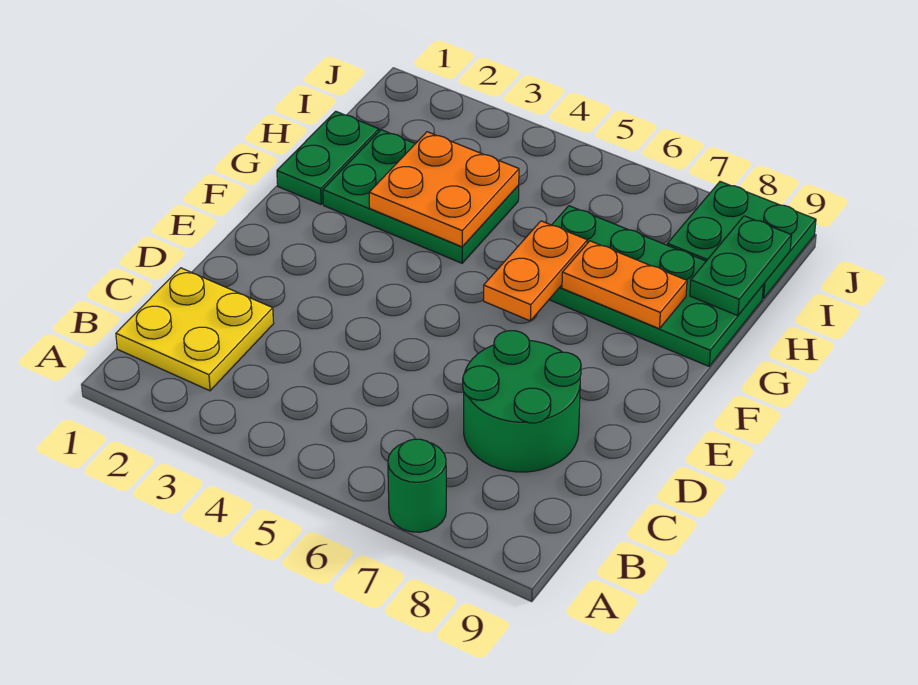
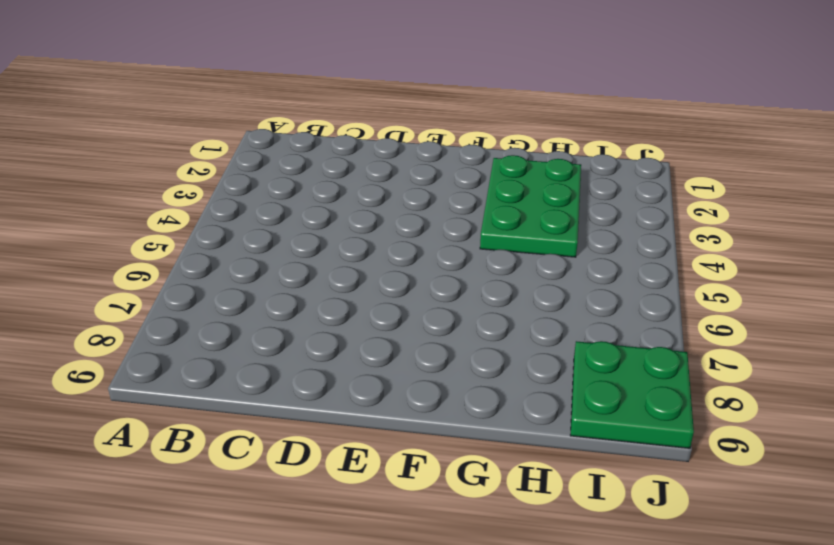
none -> green round brick A7 level 1
none -> yellow plate B1:C2 level 1

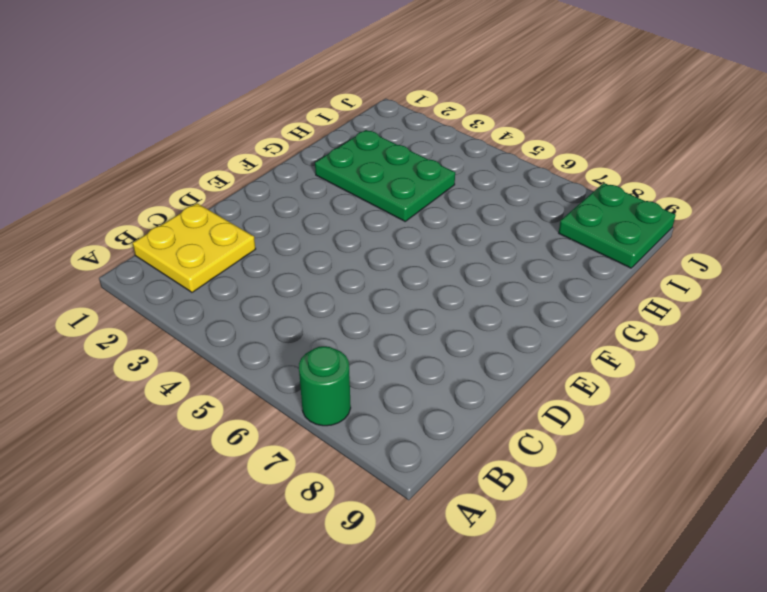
none -> green round brick C7:D8 level 1
none -> green plate G1:H1 level 1

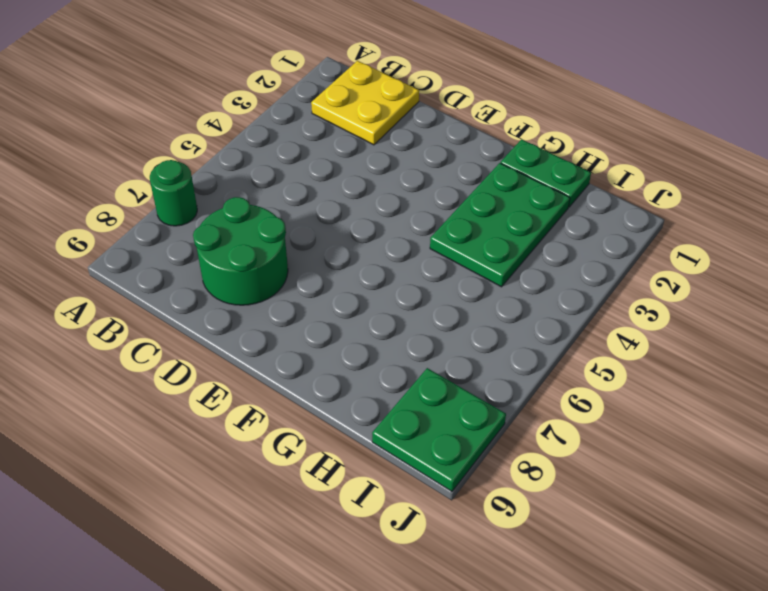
none -> green plate G6:H9 level 1
none -> orange plate F6:G6 level 2

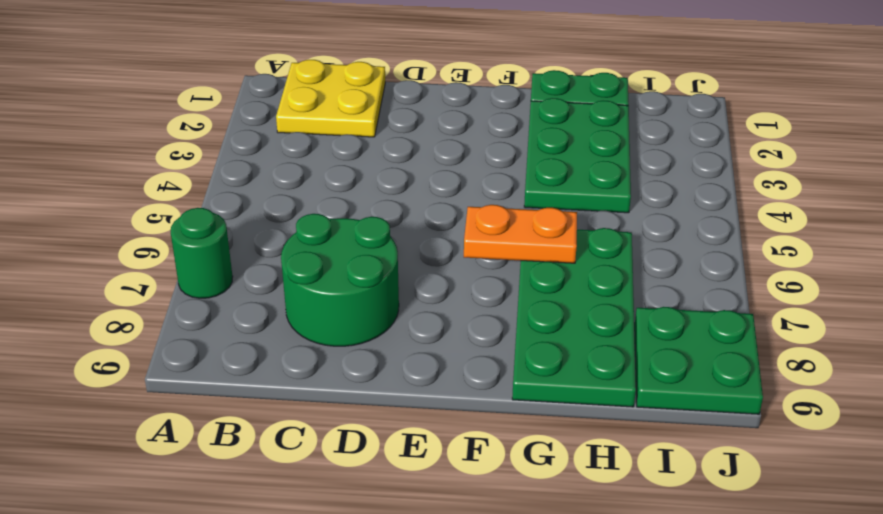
none -> orange plate G3:H4 level 2
none -> orange plate G7:G8 level 2

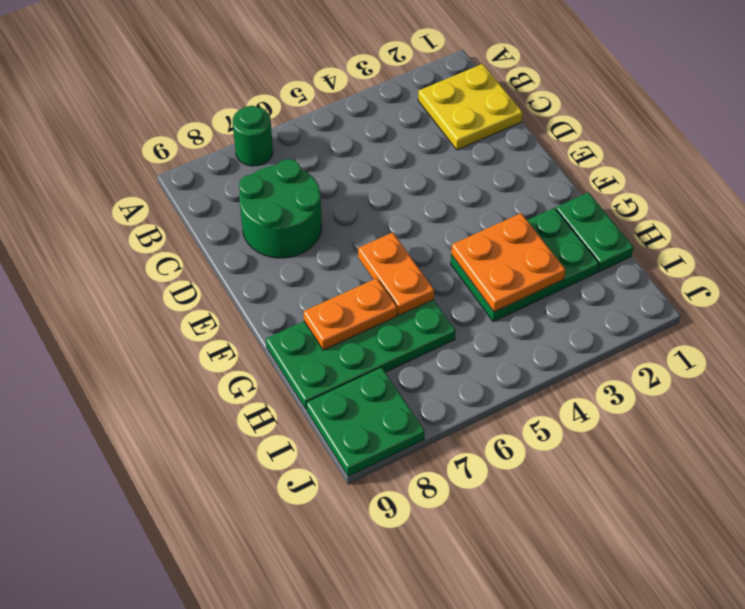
none -> green plate H9:I9 level 2

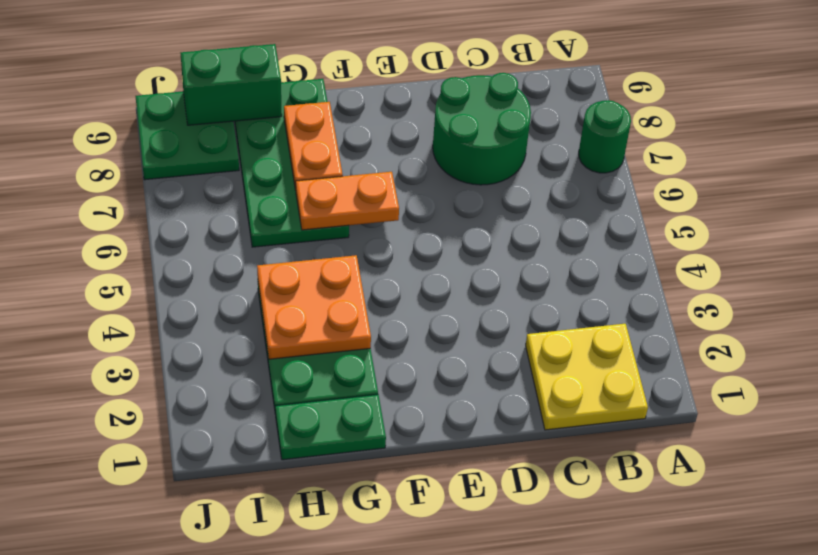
green brick H9:I9 level 2 -> green plate H9:I9 level 2

